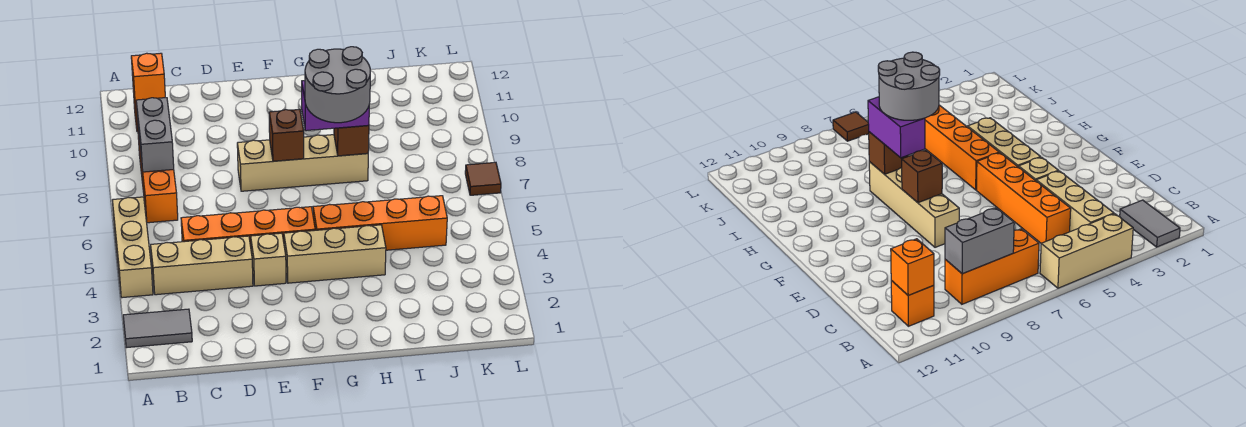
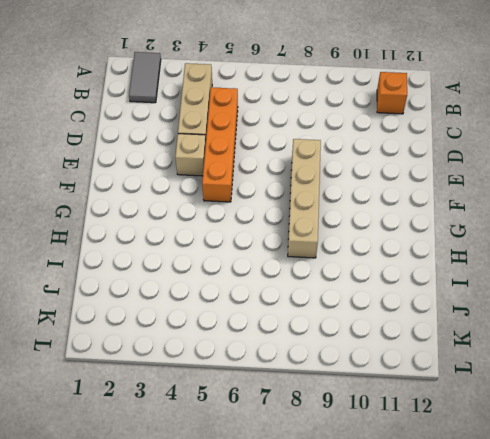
none -> tan brick A4:A6 level 1
none -> orange brick B7:B9 level 1
none -> tan brick F4:H4 level 1

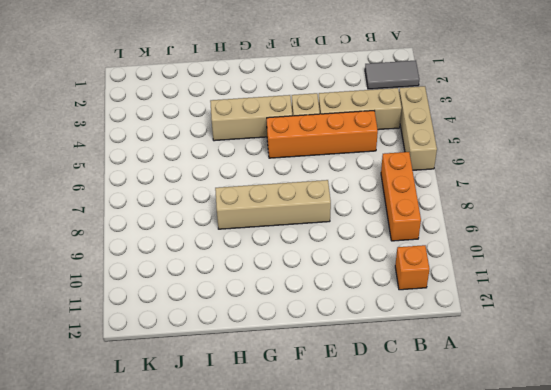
none -> orange brick G5:J5 level 1
none -> brown tile L7 level 1
none -> grey brick B8:B9 level 2

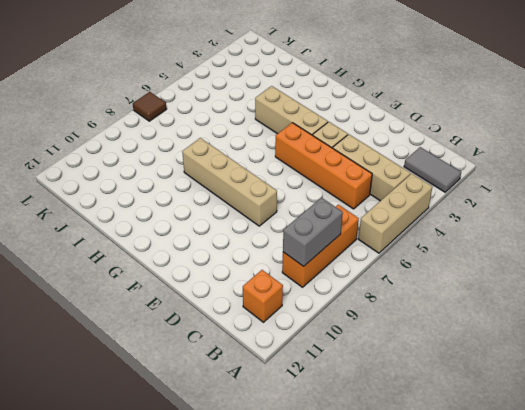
none -> orange brick G5:J5 level 1
none -> orange brick B11 level 2
none -> brown brick F8 level 2

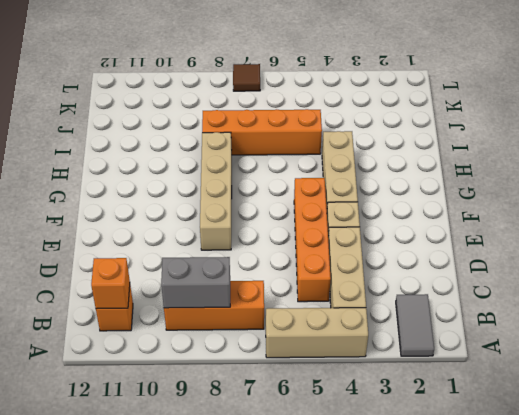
orange brick I5:I8 level 1 -> orange brick G5:J5 level 1
none -> brown brick F8 level 2
none -> brown brick H8 level 2
none -> purple brick G8:H8 level 3

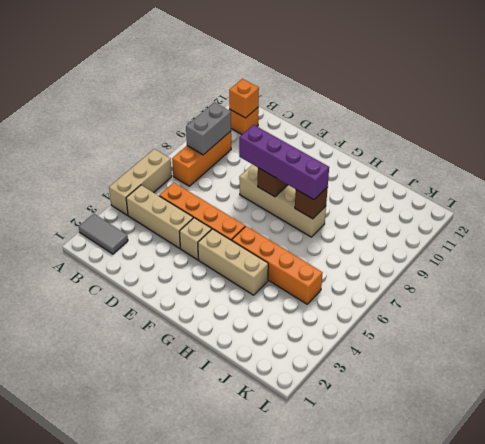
purple brick E8:H8 level 3 -> purple brick G8:H8 level 3
none -> brown tile L7 level 1
none -> grey round brick G7:H8 level 4

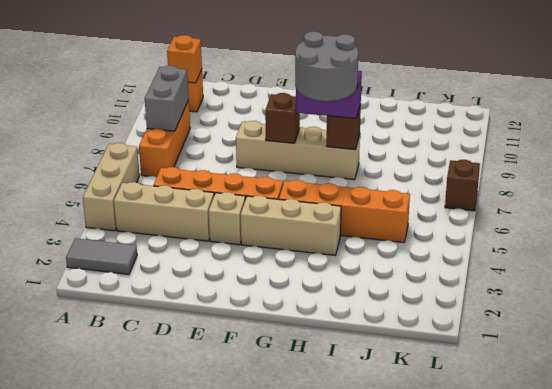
brown brick L7 level 1 -> brown tile L7 level 1

